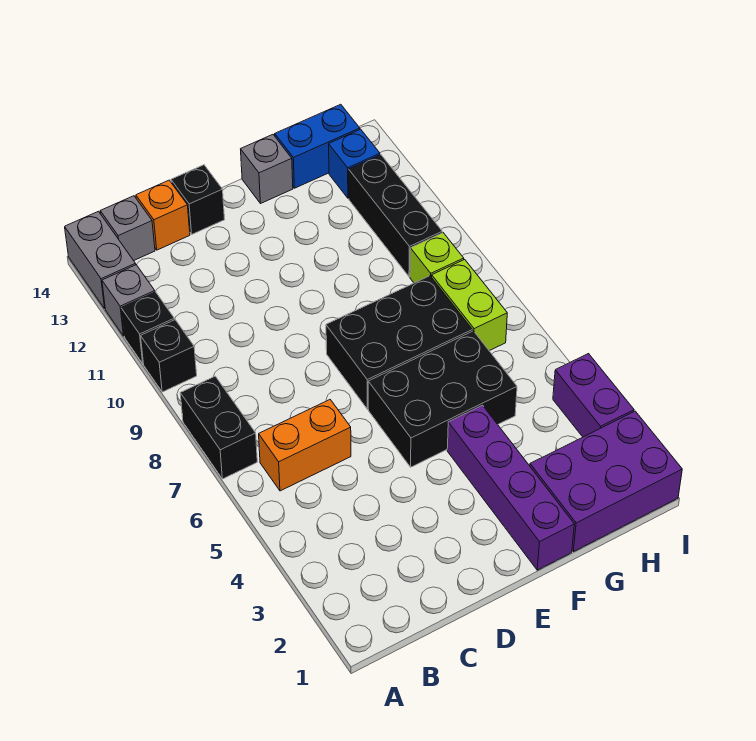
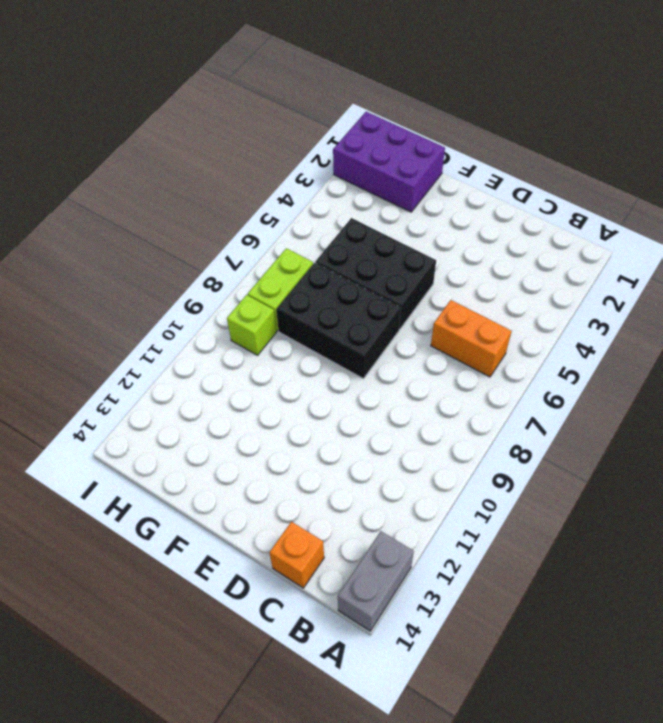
none -> black brick A7:A8 level 1
none -> black brick A10 level 1
none -> black brick A11 level 1

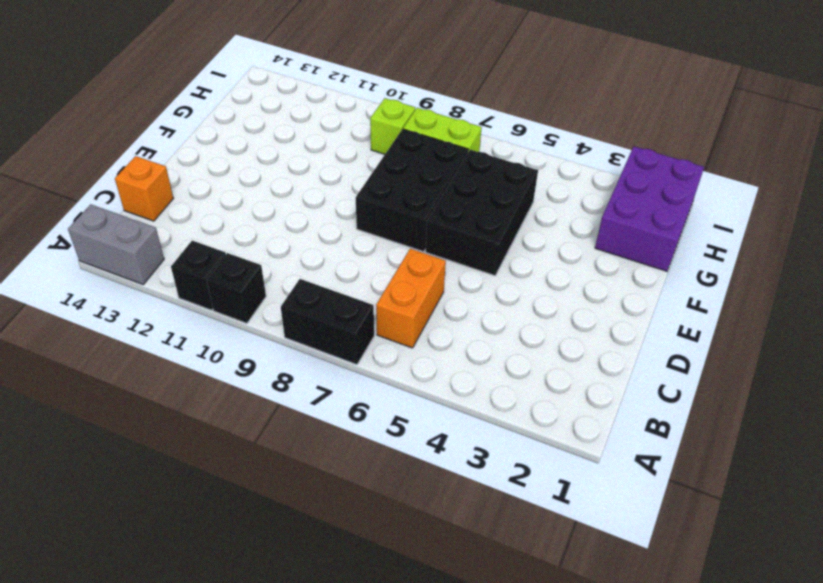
none -> grey brick A12 level 1
none -> grey brick B14 level 1
none -> black brick D14 level 1

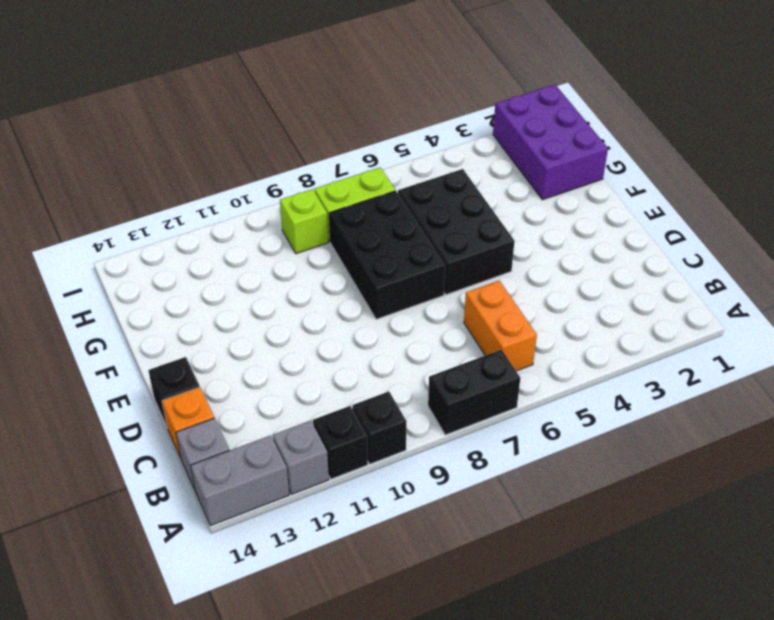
none -> purple brick F1:F4 level 1
none -> grey brick F14 level 1
none -> blue brick G14:H14 level 1

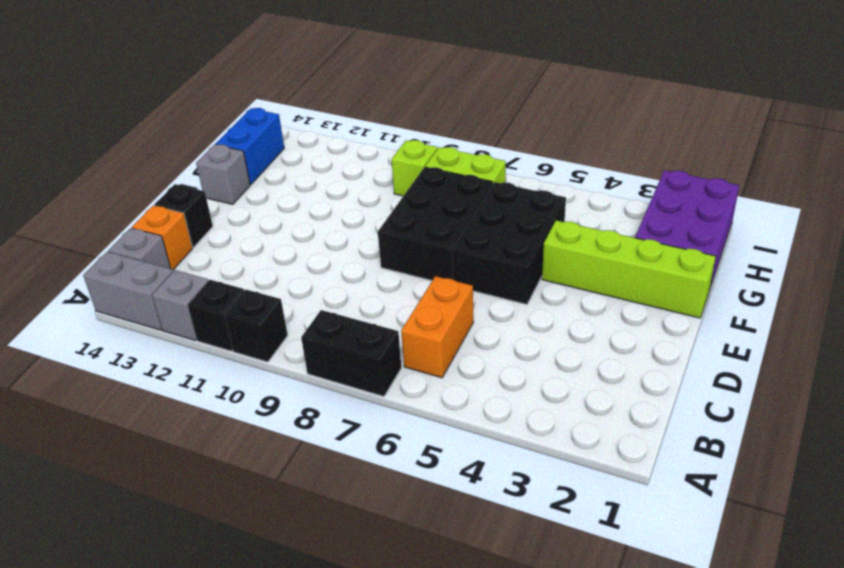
lime brick F1:F4 level 1 -> purple brick F1:F4 level 1
none -> black brick H10:H12 level 1
none -> blue brick H13 level 1
none -> purple brick I3:I4 level 1

